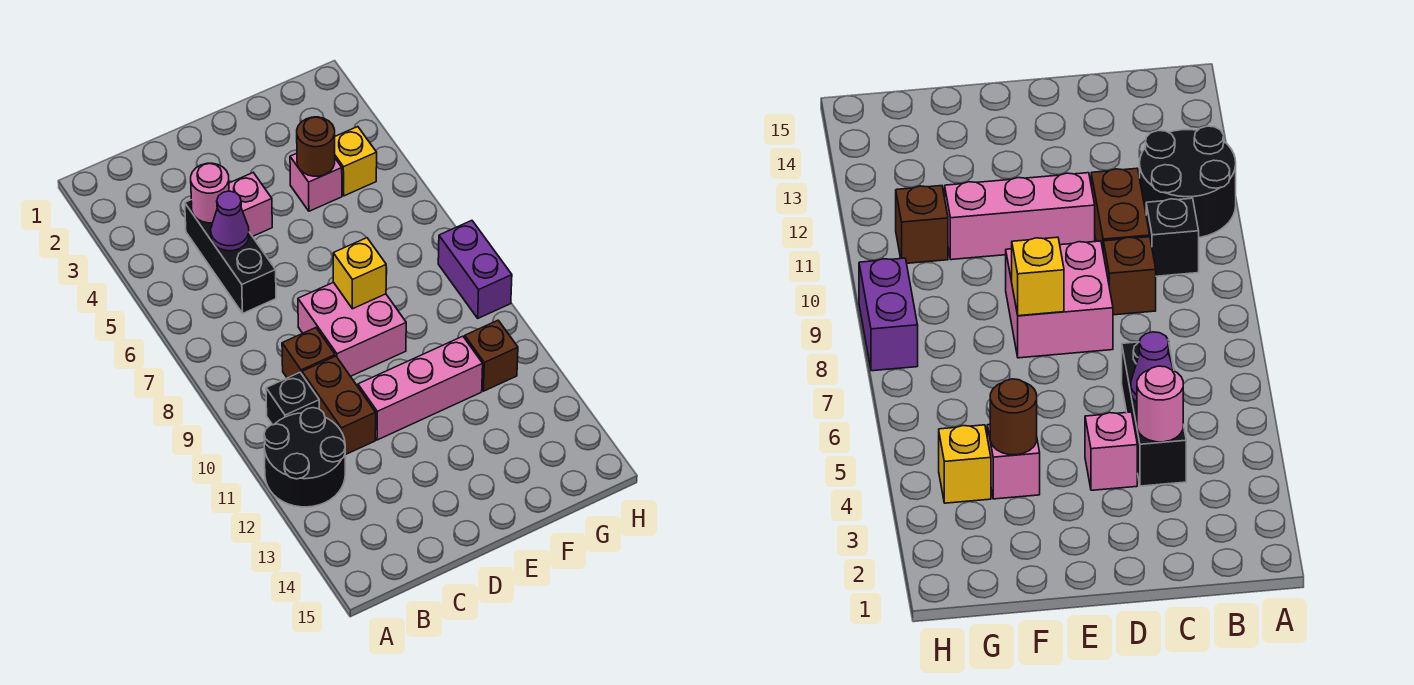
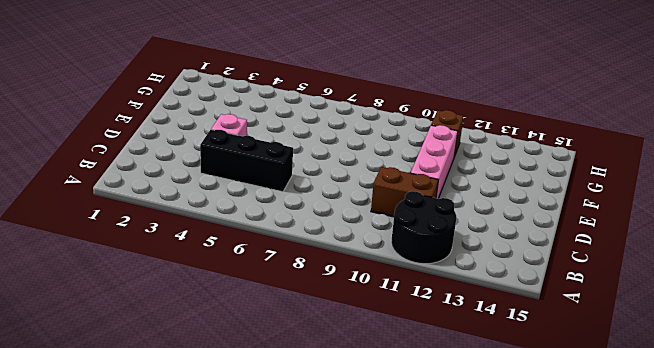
none -> black brick B10 level 1
none -> brown brick C9 level 1
none -> pink brick D8:E9 level 1

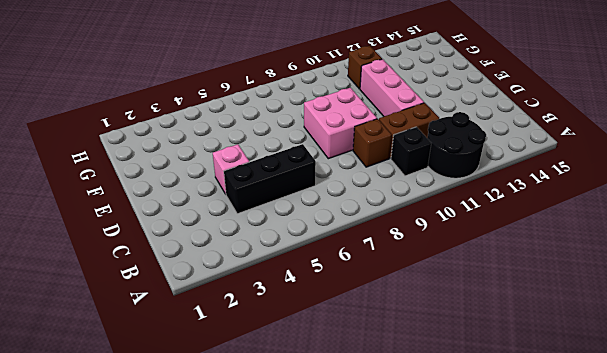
none -> pink brick F4 level 1
none -> yellow brick G4 level 1
none -> purple brick H8:H9 level 1

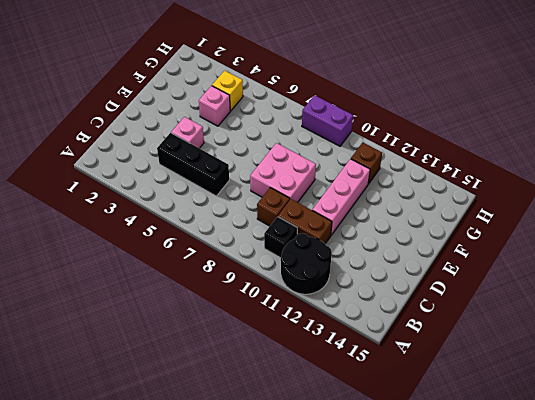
none -> pink round brick C4 level 2
none -> purple cone C5 level 2
none -> yellow brick E8 level 2

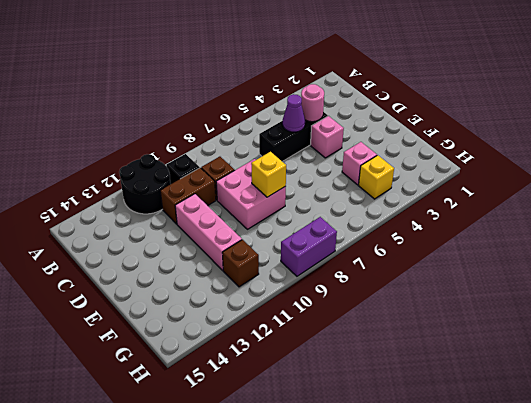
none -> brown round brick F4 level 2

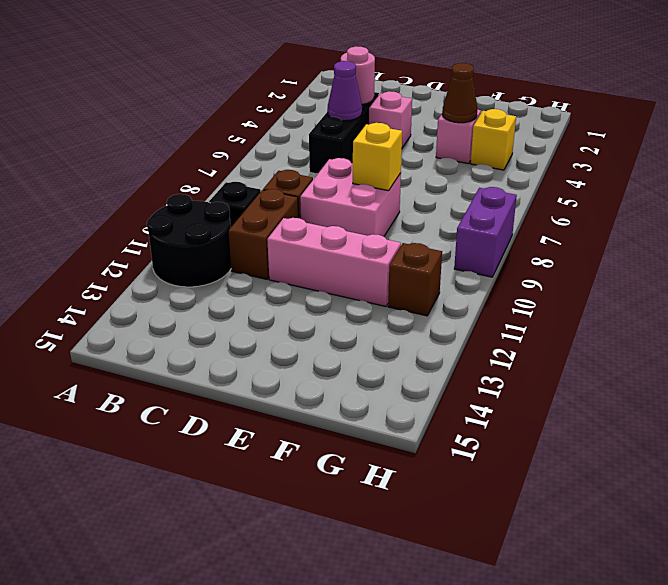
brown cone F4 level 2 -> brown round brick F4 level 2

